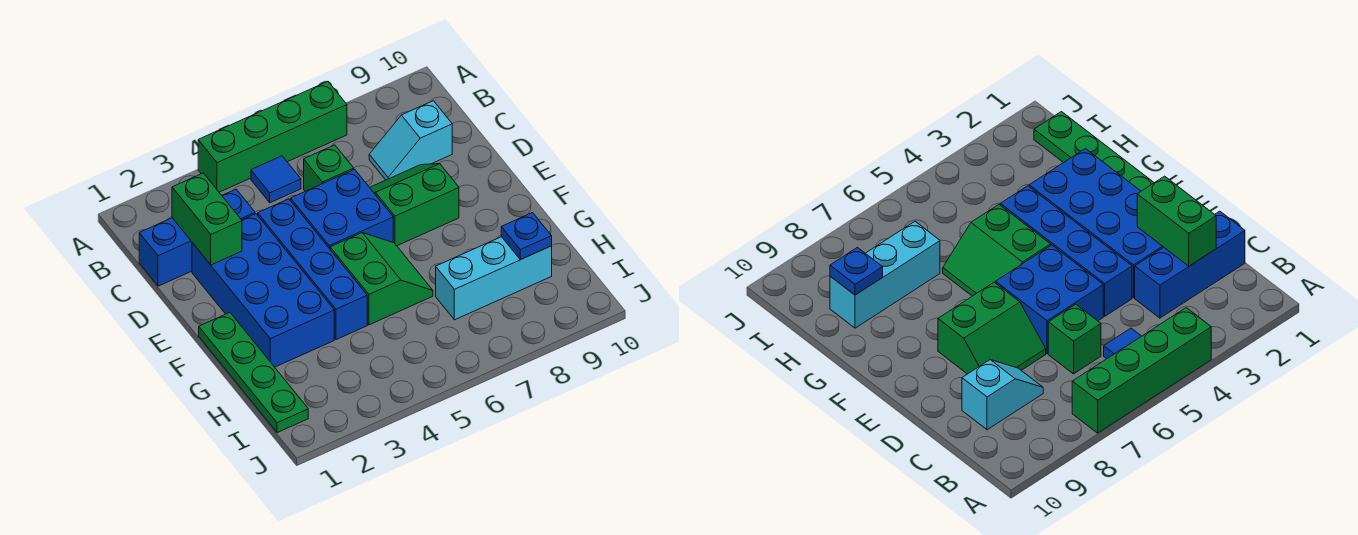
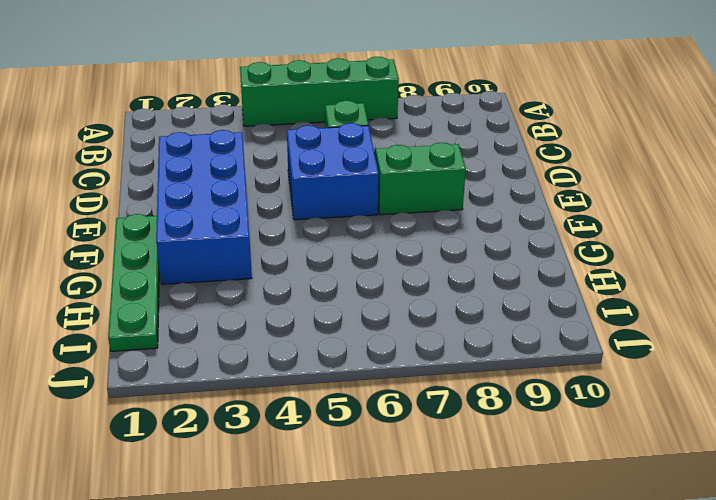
none -> blue tile B5 level 1
none -> blue brick C1:C3 level 1
none -> cyan slope C8:C9 level 1 top 9

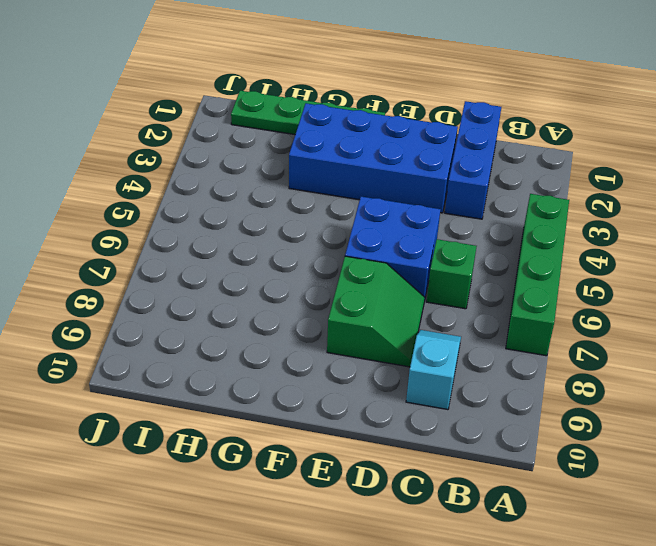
none -> blue tile B5 level 1
none -> blue brick D4:G4 level 1
none -> green slope F5:G6 level 1 top 5

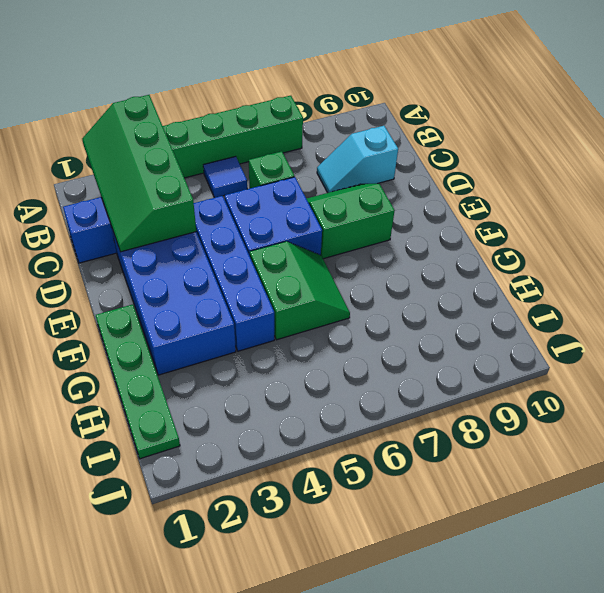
green slope A2:D3 level 2 top 3 -> green brick C2:D2 level 2
none -> cyan brick H7:H9 level 1
none -> blue plate H9 level 2

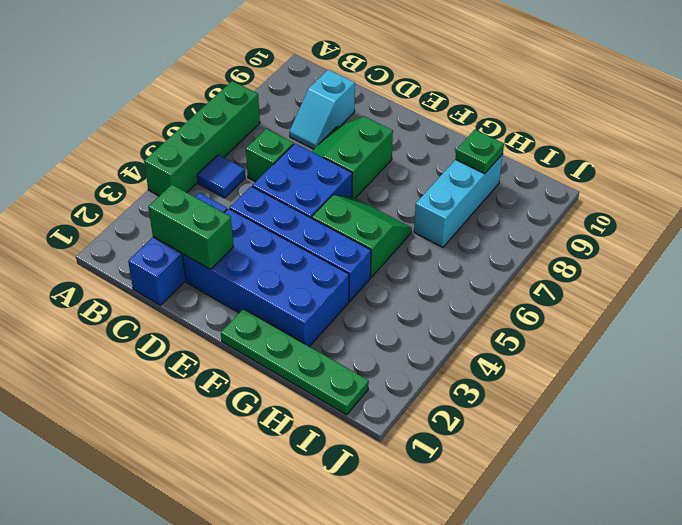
green plate H9 level 2 -> blue plate H9 level 2

